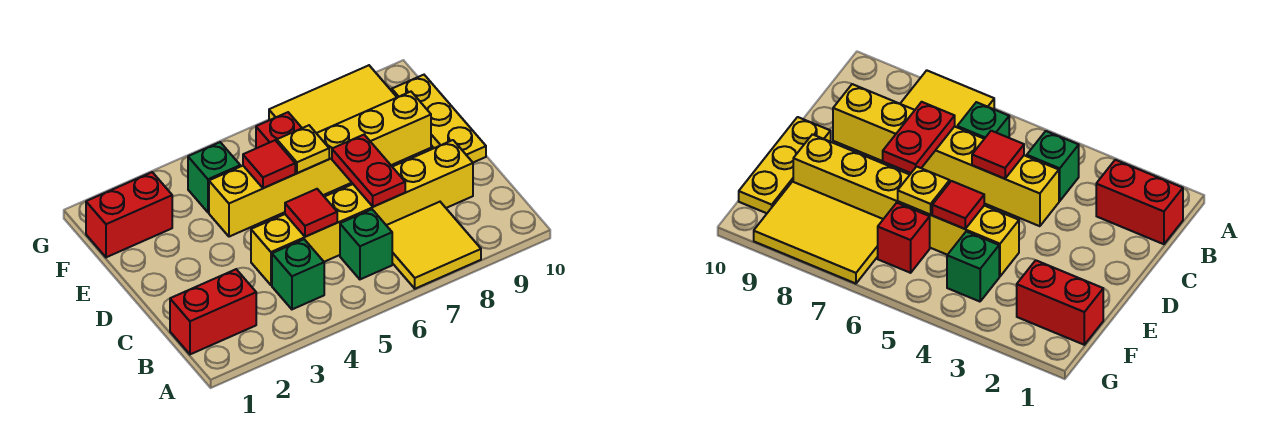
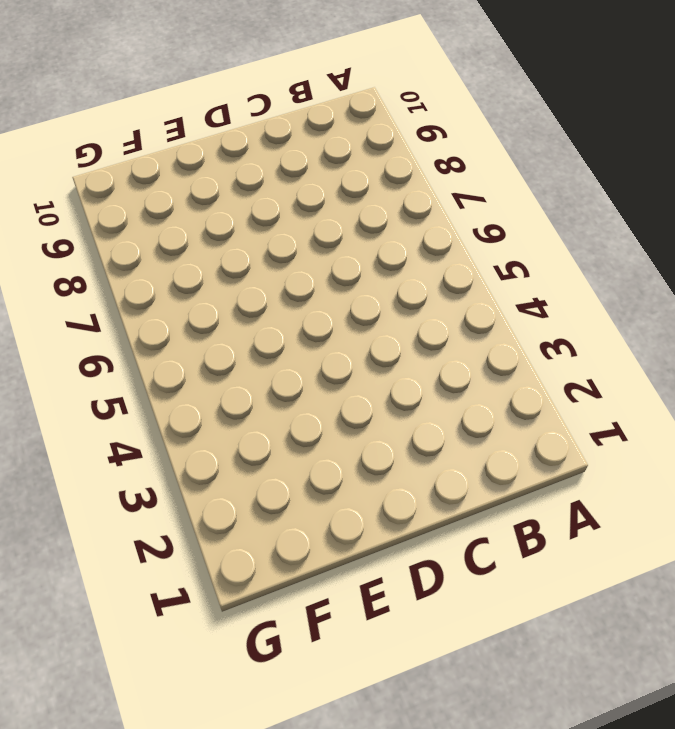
none -> yellow tile A7:B8 level 1
none -> red brick B1:B2 level 1
none -> green brick B4 level 1

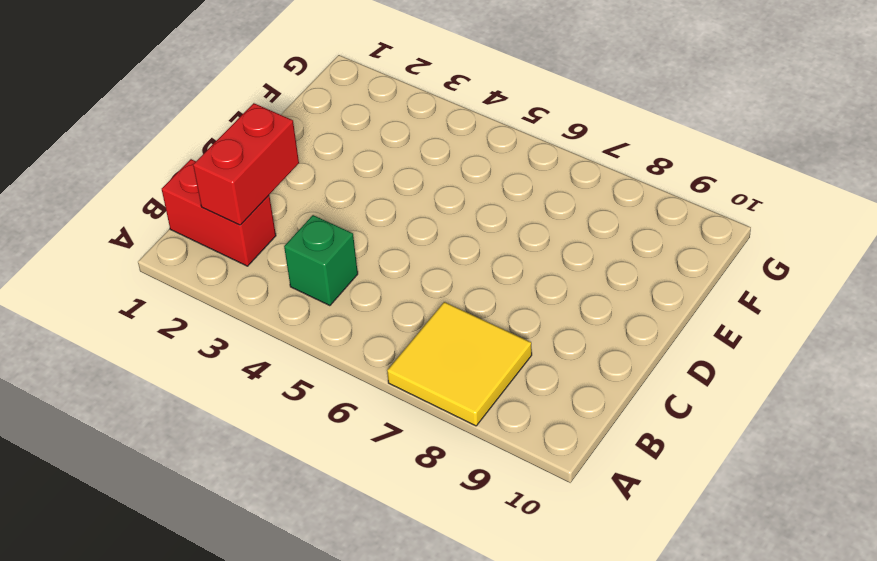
red brick B2:C2 level 2 -> red brick F1:F2 level 1
none -> green brick B6 level 1
none -> yellow brick C4:C9 level 1
none -> yellow plate D10:F10 level 1

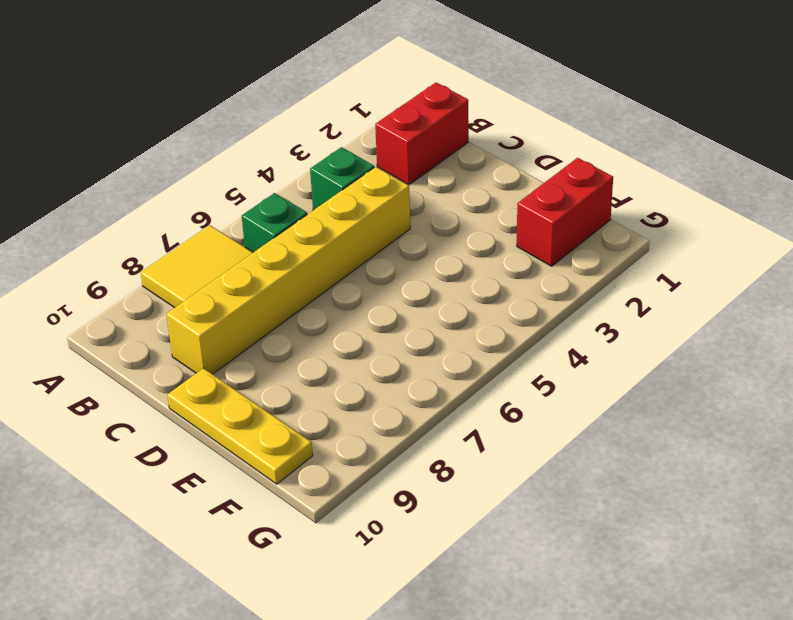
none -> yellow brick E4:E9 level 1
none -> green brick F4 level 1
none -> red brick F6 level 1

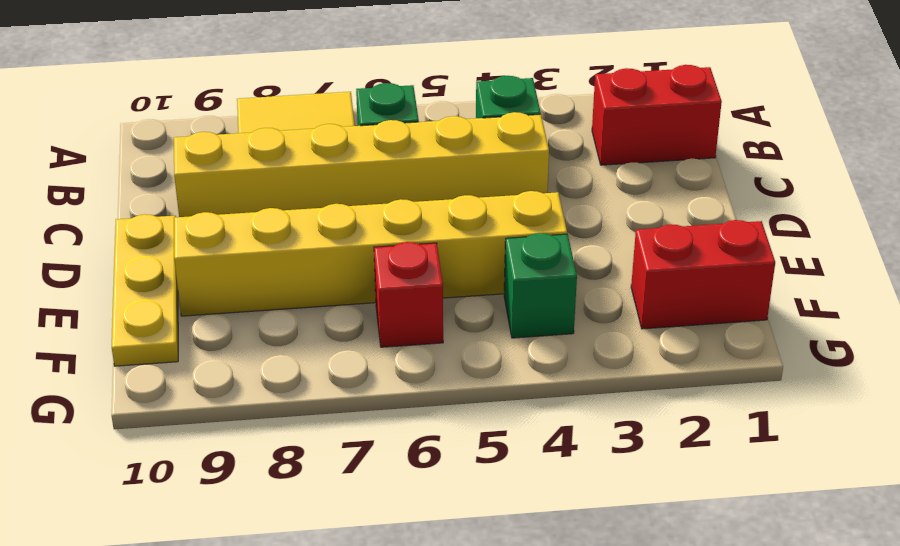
none -> yellow tile F7:G9 level 1
none -> red tile C5 level 2
none -> red plate C7:D7 level 2

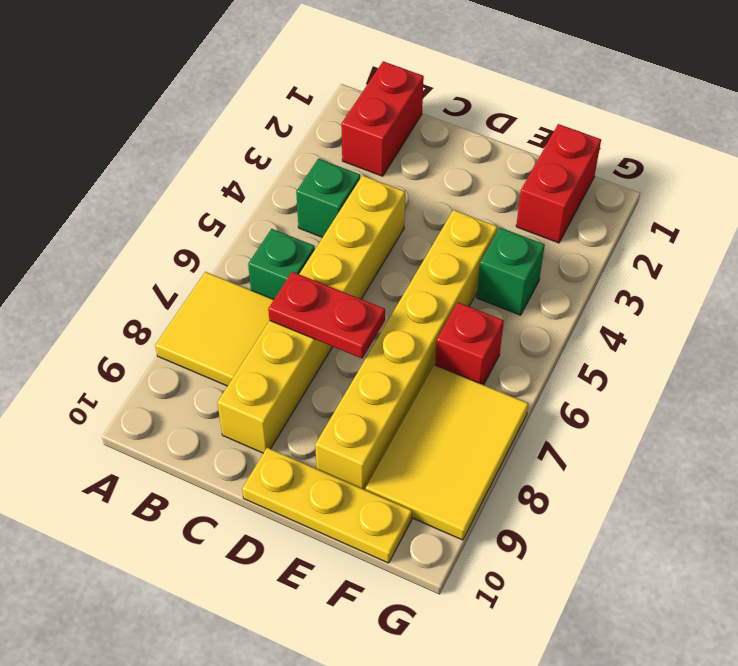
none -> red tile C5 level 2
none -> red tile E5 level 2
none -> yellow plate E6 level 2

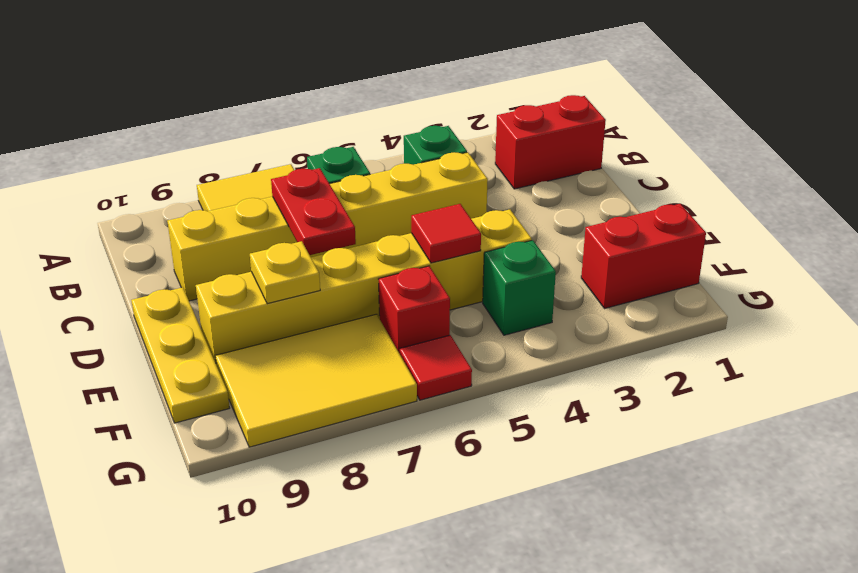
yellow plate E8 level 2 -> yellow plate E6 level 2
red tile G6 level 1 -> red tile C5 level 2

